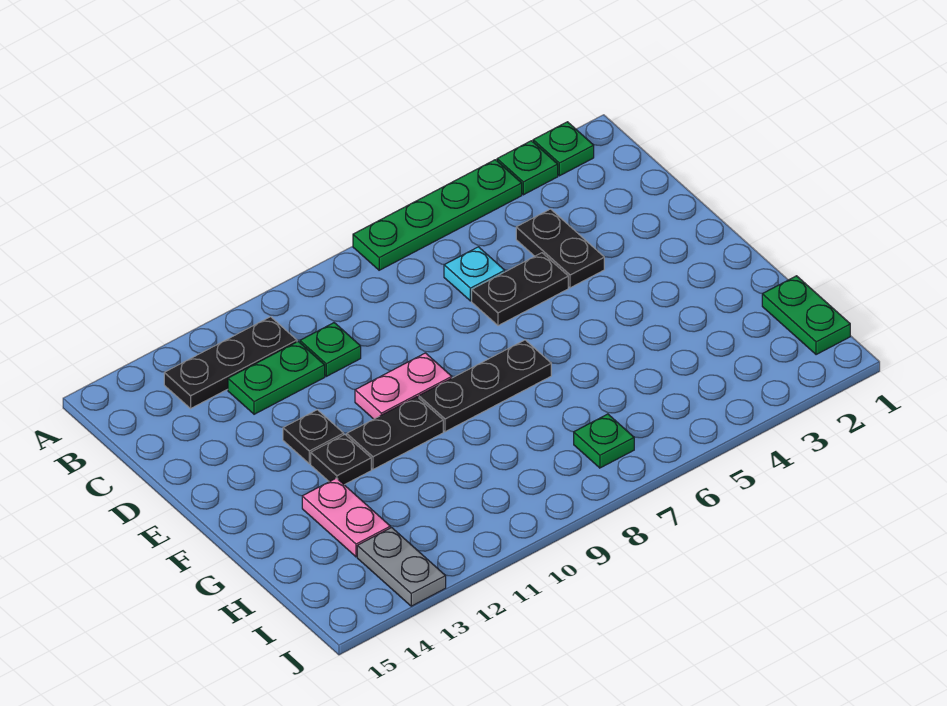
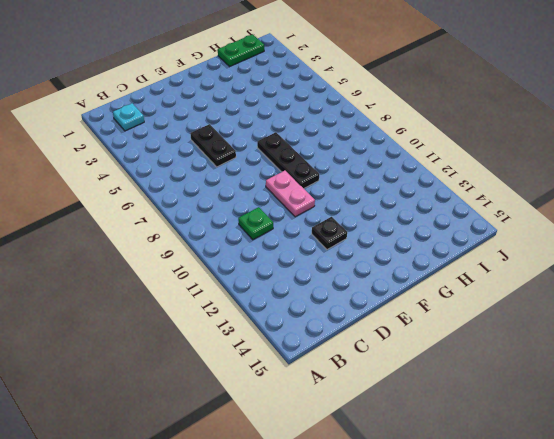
cyan plate B2 level 1 -> cyan plate C6 level 1
none -> green plate A2 level 1
none -> green plate A3 level 1
none -> green plate A4:A7 level 1

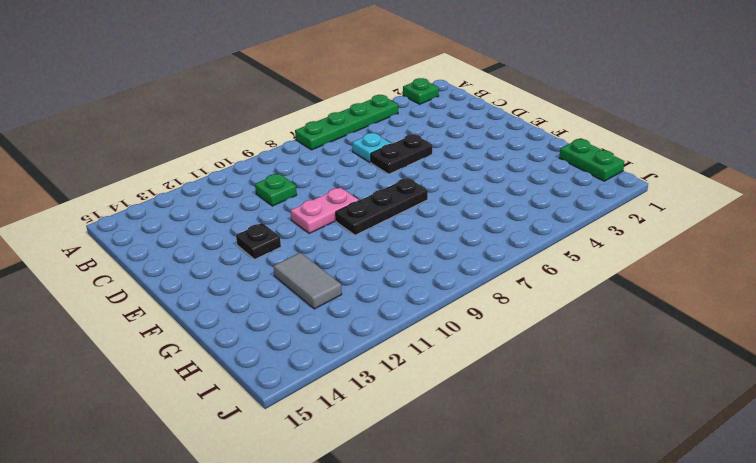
grey tile G12:H12 level 1 -> none
none -> green plate A3 level 1
none -> black plate B11:B13 level 1
none -> black plate C4:D4 level 1

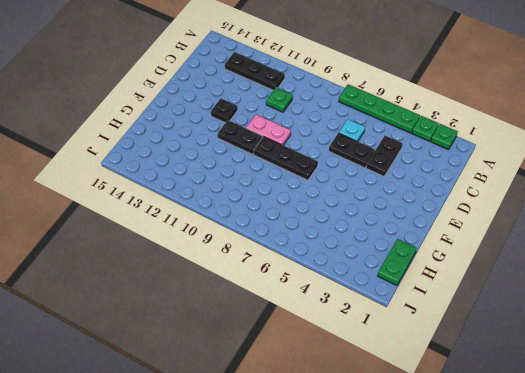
none -> green plate C11:C12 level 1
none -> black plate F12 level 1
none -> pink plate G13:H13 level 1

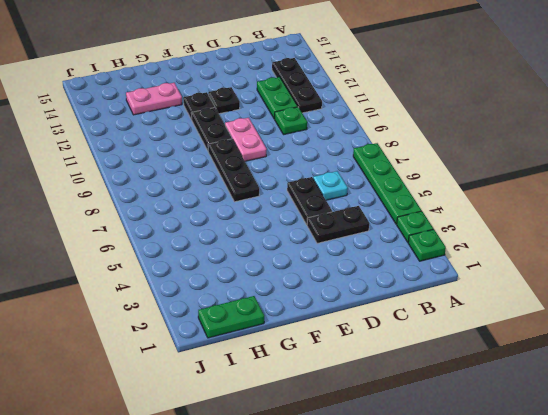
none -> green plate I7 level 1
none -> grey plate I13:J13 level 1

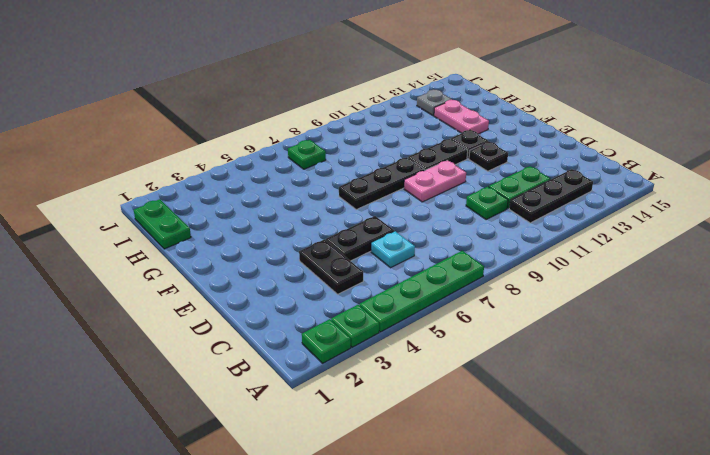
grey plate I13 level 1 -> grey plate I13:J13 level 1

